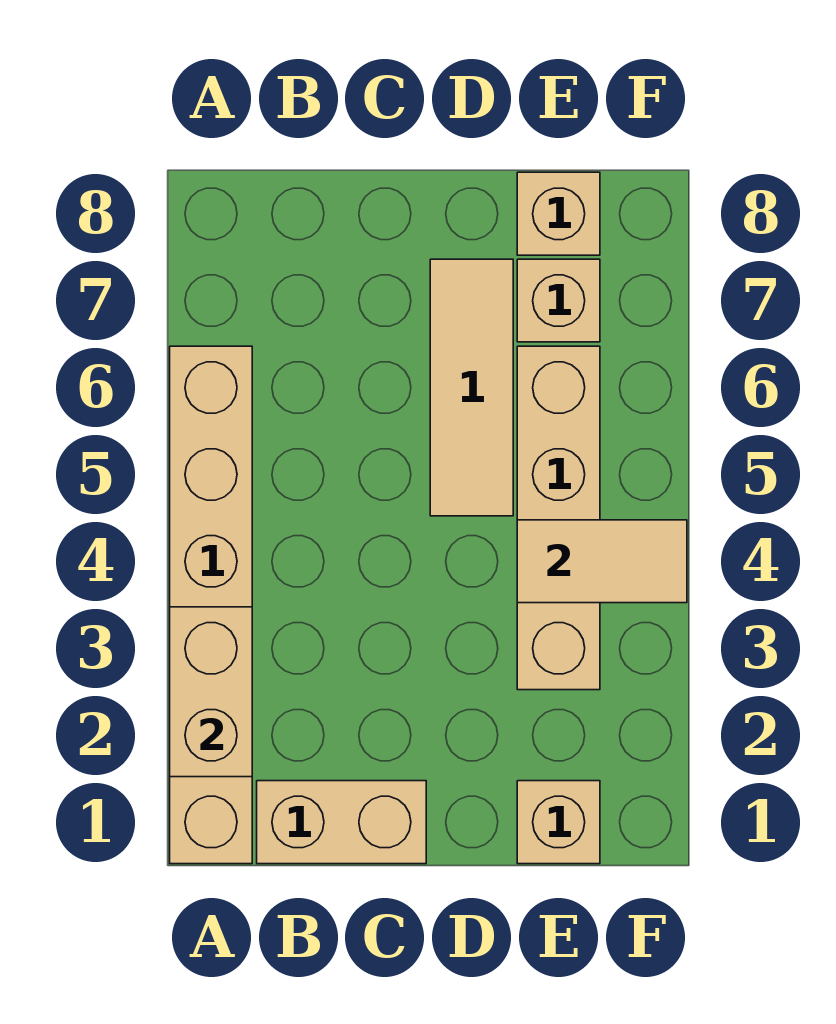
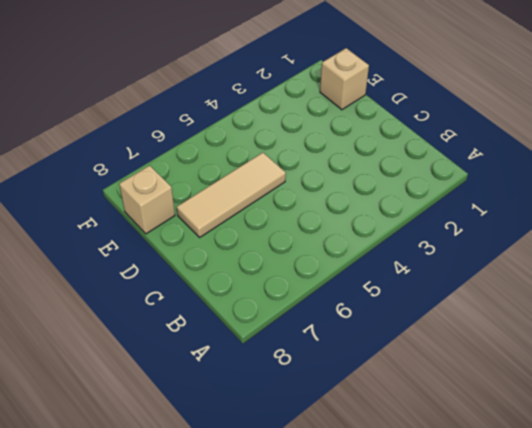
none -> tan brick A1:A6 level 1
none -> tan brick B1:C1 level 1

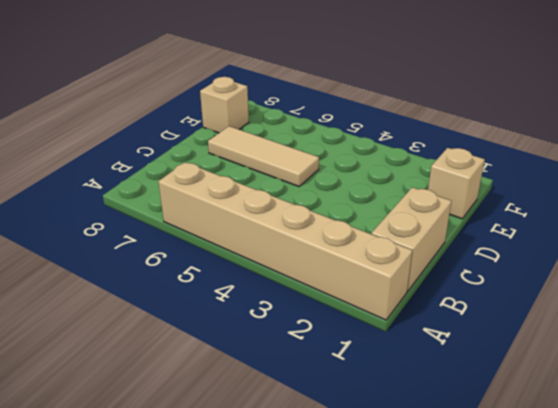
none -> tan brick E3:E6 level 1
none -> tan brick E7 level 1

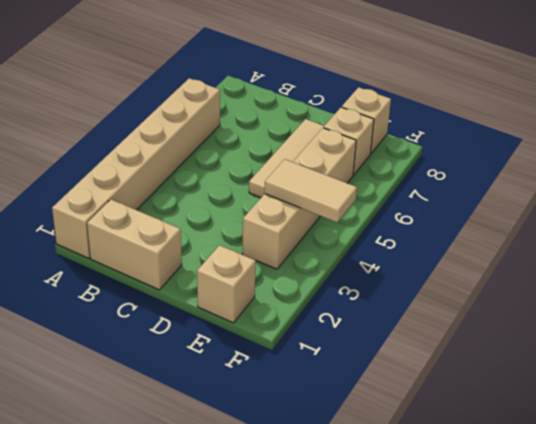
none -> tan brick A2:A3 level 2

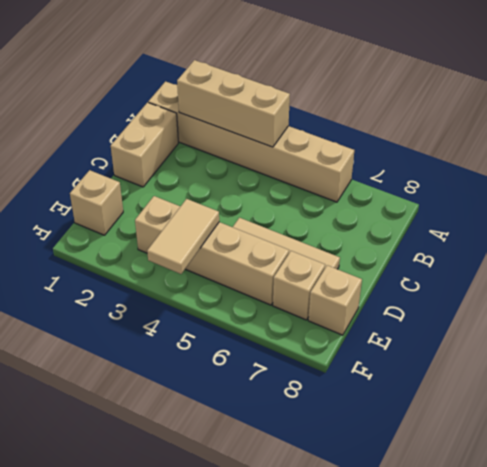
tan brick A2:A4 level 2 -> tan brick A2:A3 level 2

